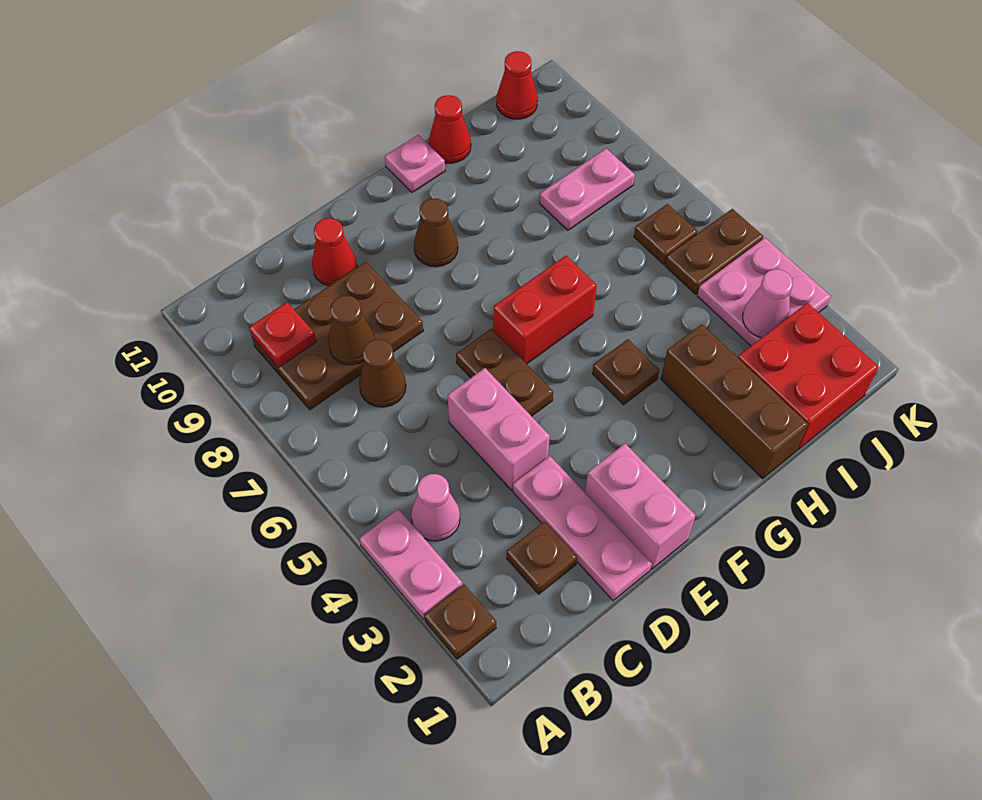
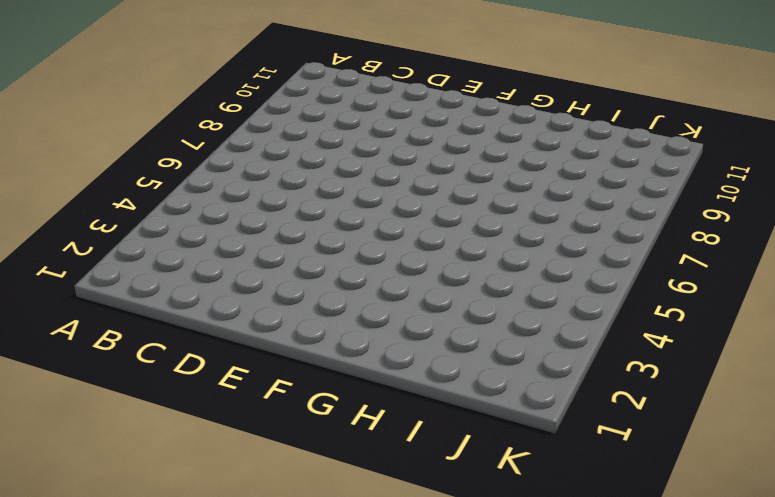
none -> brown plate A2 level 1
none -> pink plate A3:A4 level 1
none -> pink cone B4 level 1

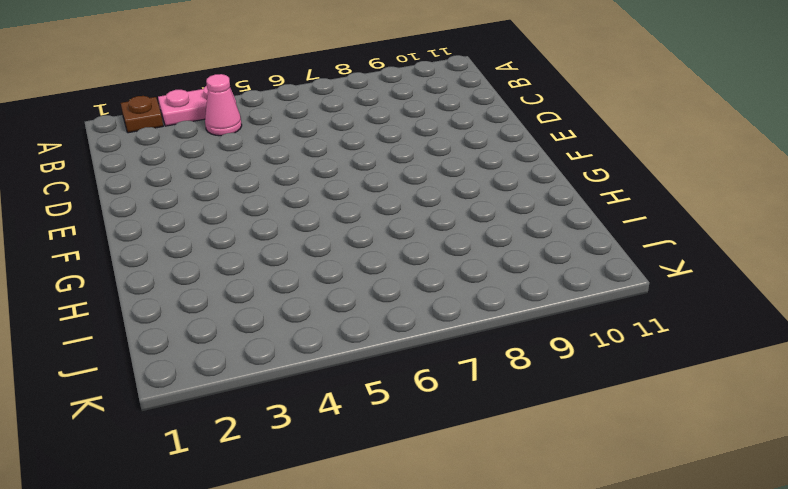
none -> brown plate B8:D9 level 1
none -> brown plate C2 level 1
none -> brown cone C7 level 1

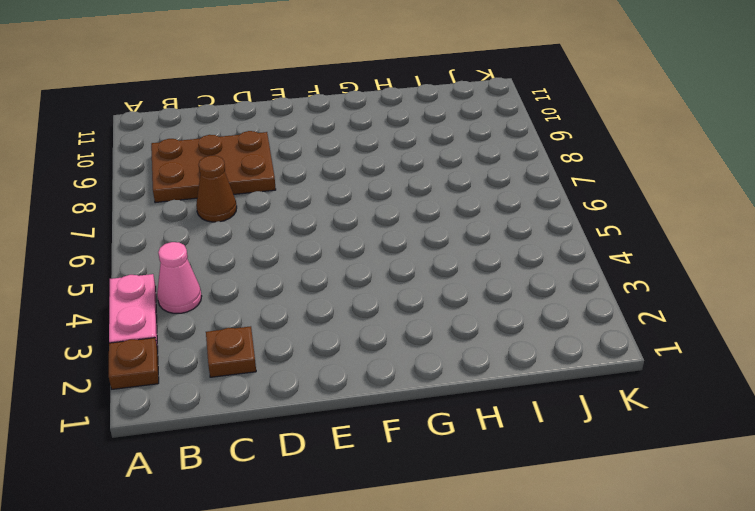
none -> pink plate D1:D3 level 1
none -> pink brick D4:D5 level 1
none -> red cone D10 level 1

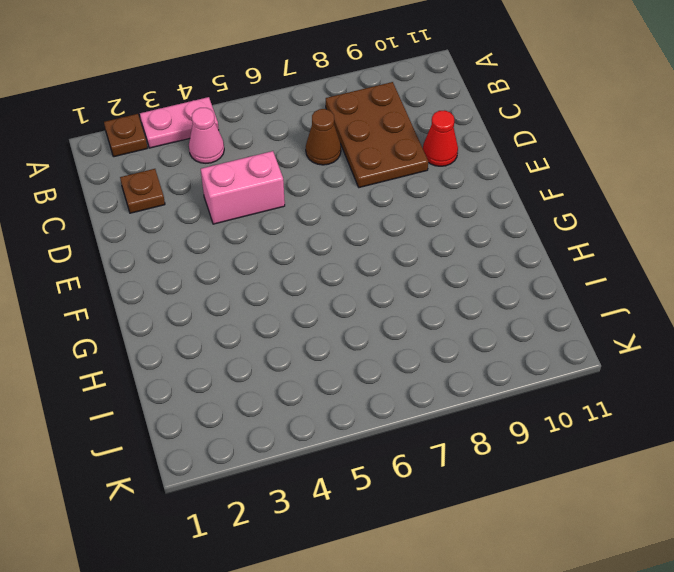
none -> pink plate D1:D3 level 1
none -> pink brick E1:E2 level 1
none -> brown plate E5:E6 level 1

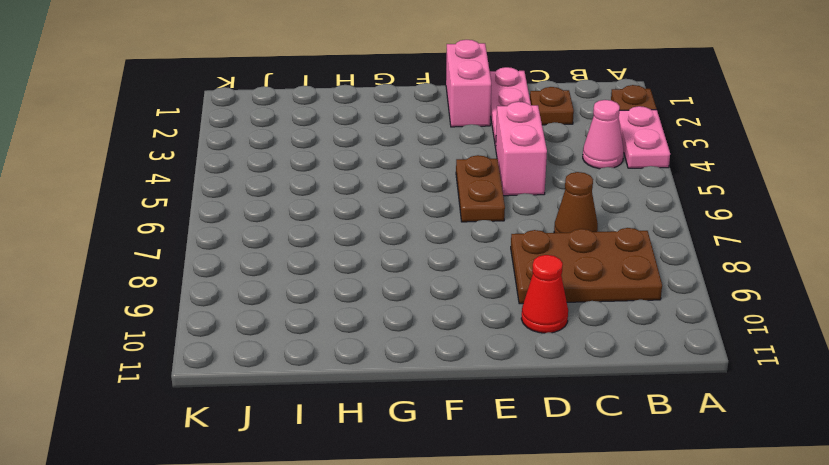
none -> red brick F6:G6 level 1
none -> brown cone F9 level 1
none -> brown plate G4 level 1

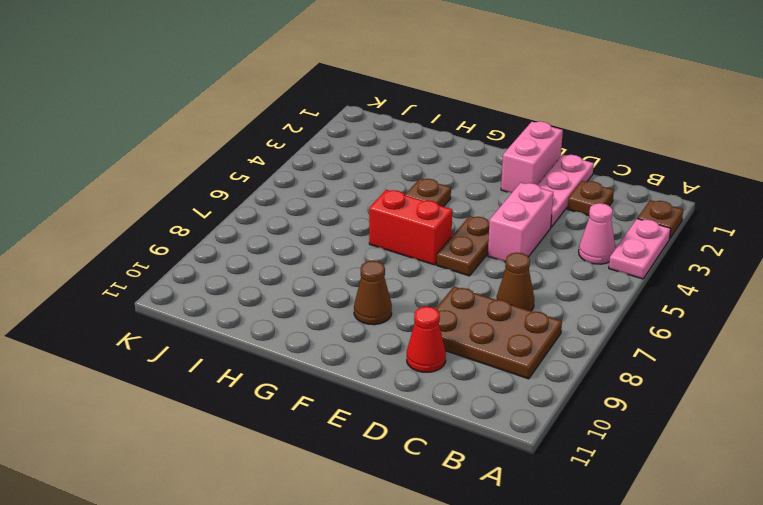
none -> pink plate G11 level 1
none -> brown brick H1:H3 level 1
none -> red cone H11 level 1

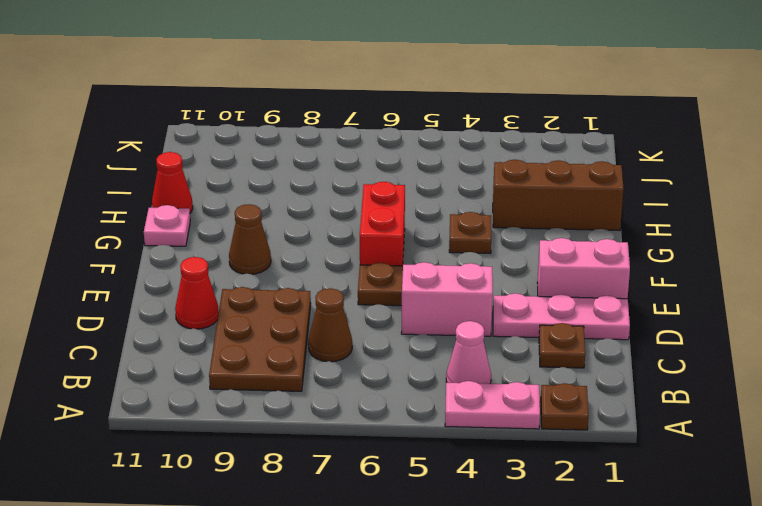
none -> red brick I1:J2 level 1
none -> pink plate I8:J8 level 1
none -> pink plate J3:K4 level 1

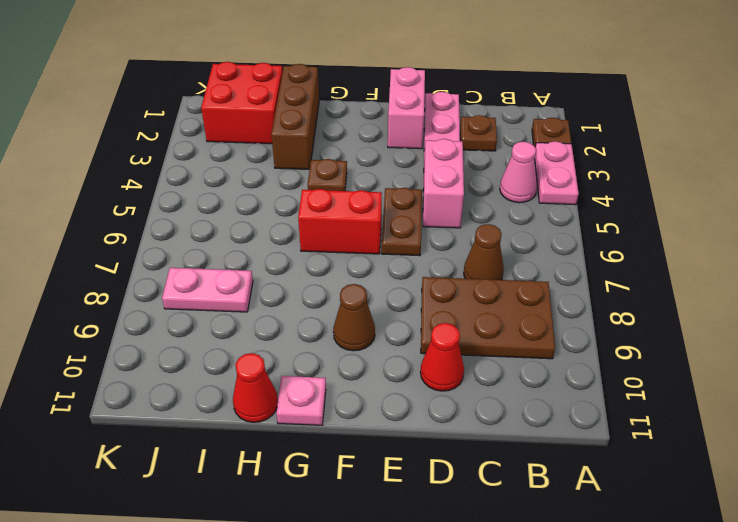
none -> pink plate J3:K4 level 1
none -> brown plate J5:K5 level 1
none -> brown plate J6 level 1

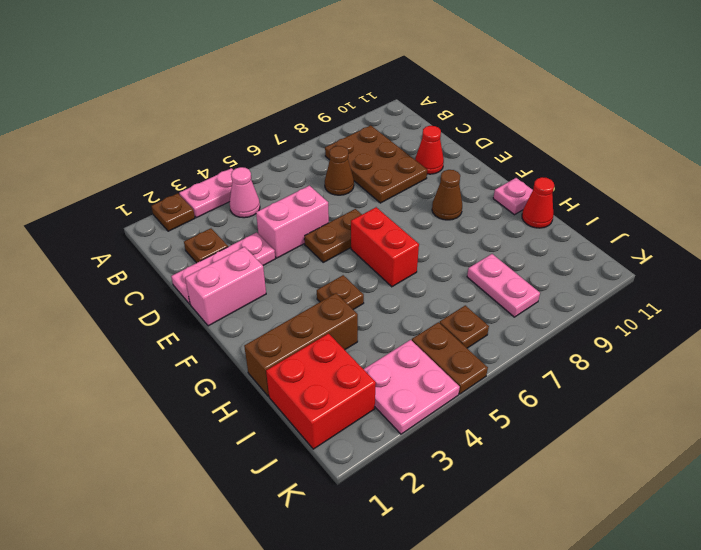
none -> red cone J11 level 1
none -> red plate B9 level 2
none -> brown cone C8 level 2

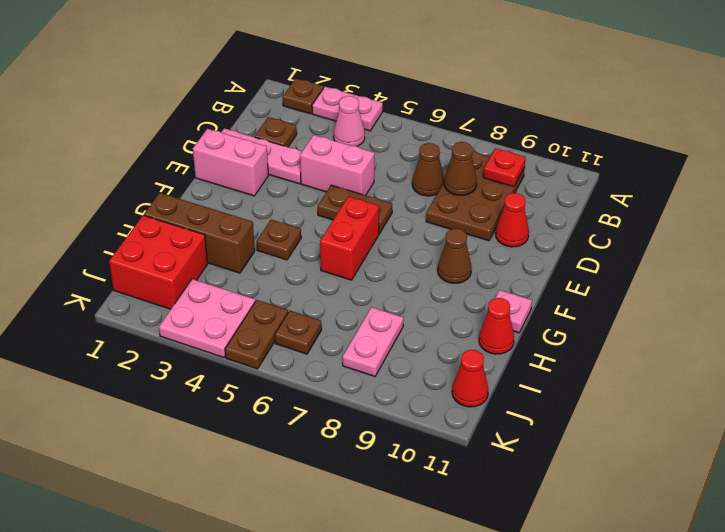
none -> pink cone J3 level 2

